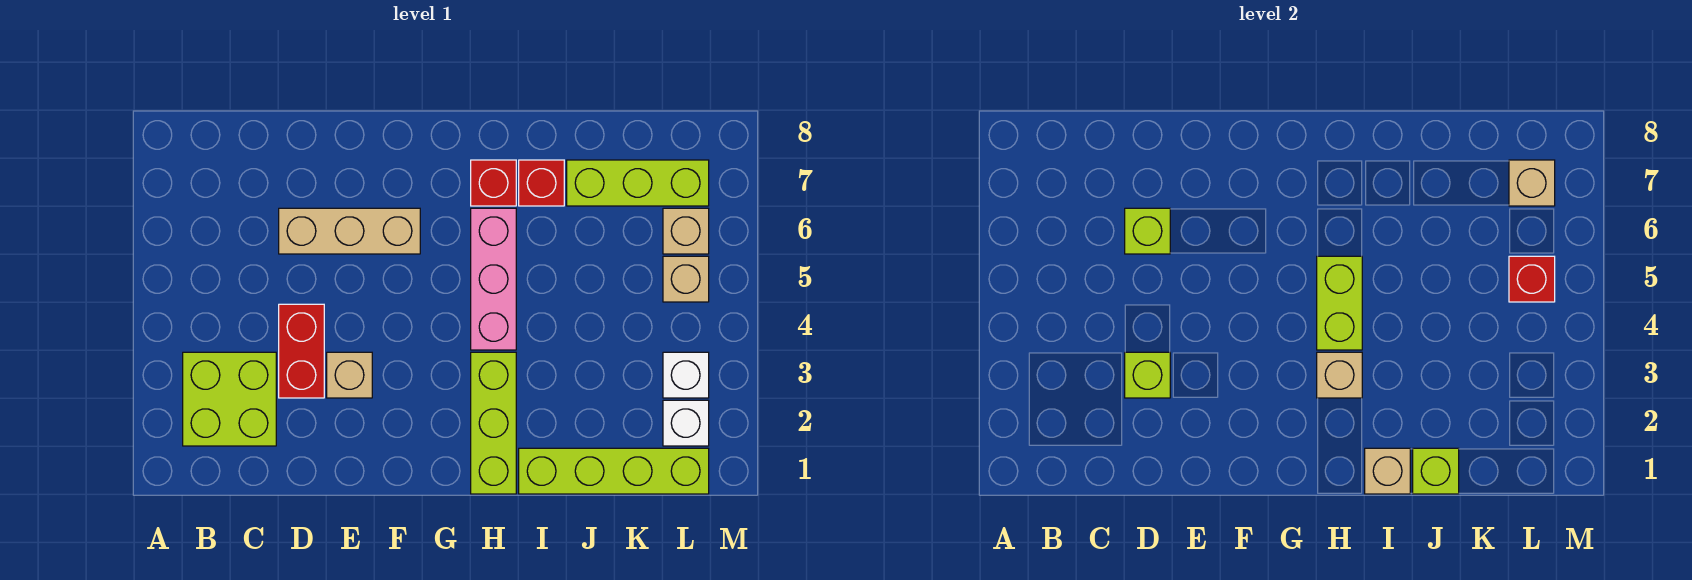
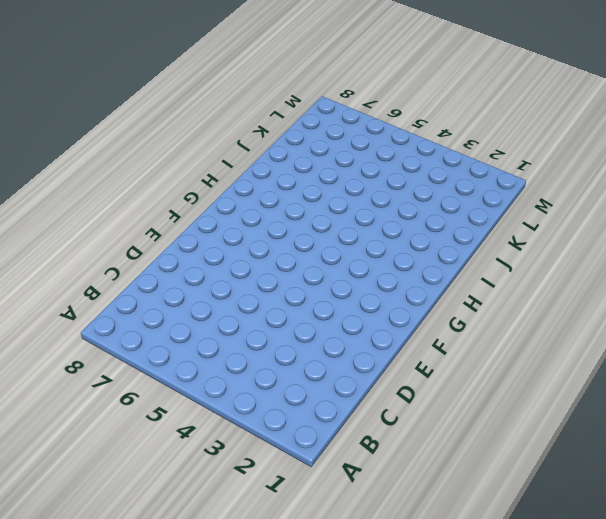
none -> lime brick B2:C3 level 1
none -> red brick D3:D4 level 1
none -> tan brick D6:F6 level 1

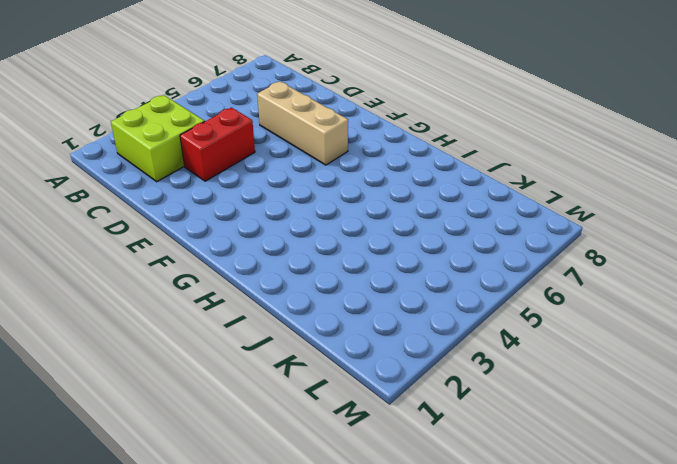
none -> tan brick E3 level 1
none -> lime brick H1:H3 level 1
none -> pink brick H4:H6 level 1

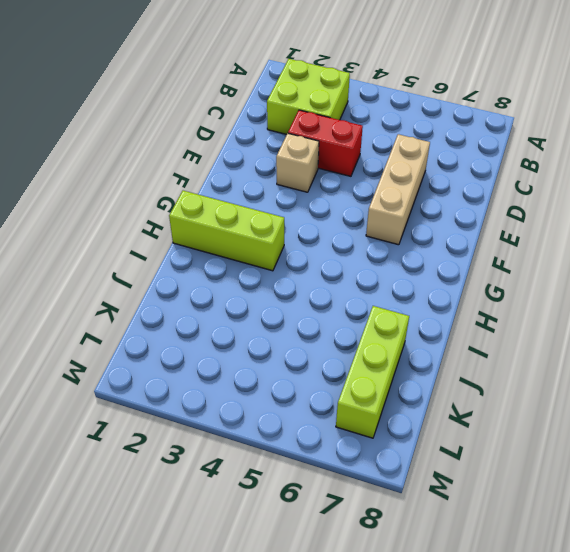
none -> pink brick H4:H6 level 1
none -> red brick H7 level 1
none -> lime brick I1:L1 level 1

